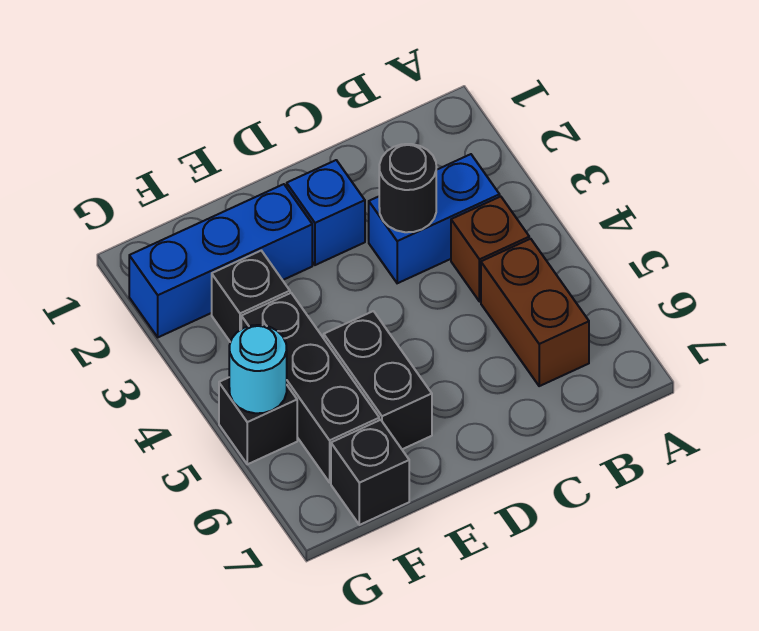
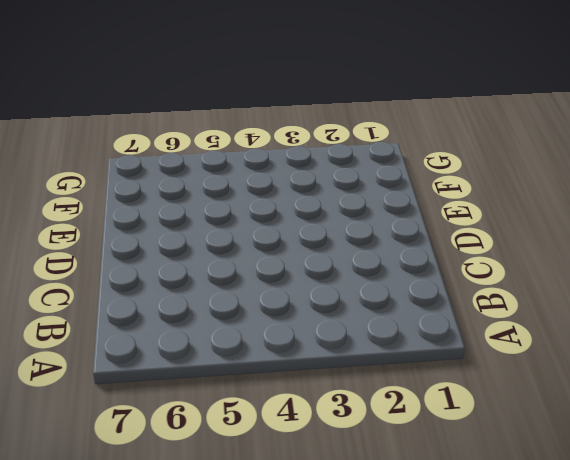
none -> blue brick B3:C3 level 1
none -> brown brick B4 level 1
none -> brown brick B5:B6 level 1

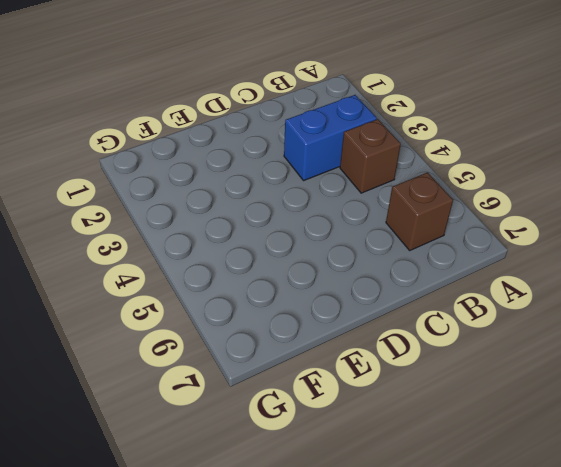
brown brick B6 level 1 -> brown brick B5:B6 level 1
none -> blue brick D2 level 1
none -> blue brick E2:G2 level 1
none -> black brick E5:E6 level 1

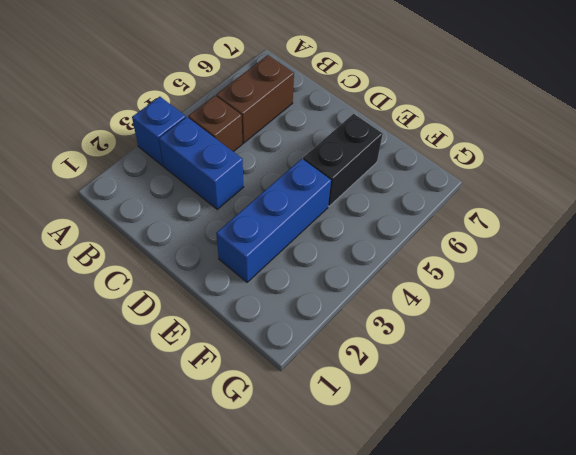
blue brick A3 level 1 -> blue brick D2 level 1
blue brick E2:E4 level 1 -> blue brick E2:G2 level 1
none -> black brick F3 level 1
none -> black brick F4:F6 level 1
none -> black brick F7 level 1

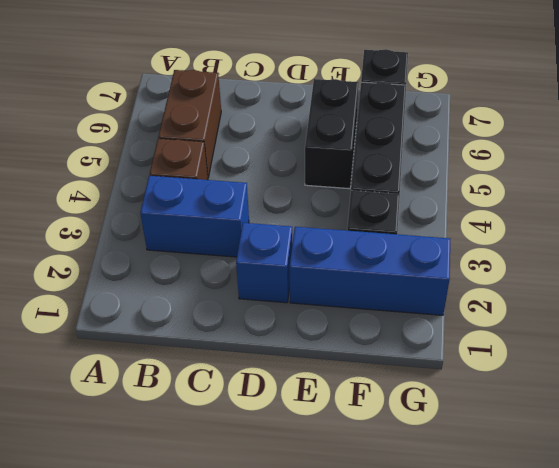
none -> black brick G5 level 1
none -> black round brick C3 level 2
none -> cyan round brick G5 level 2

